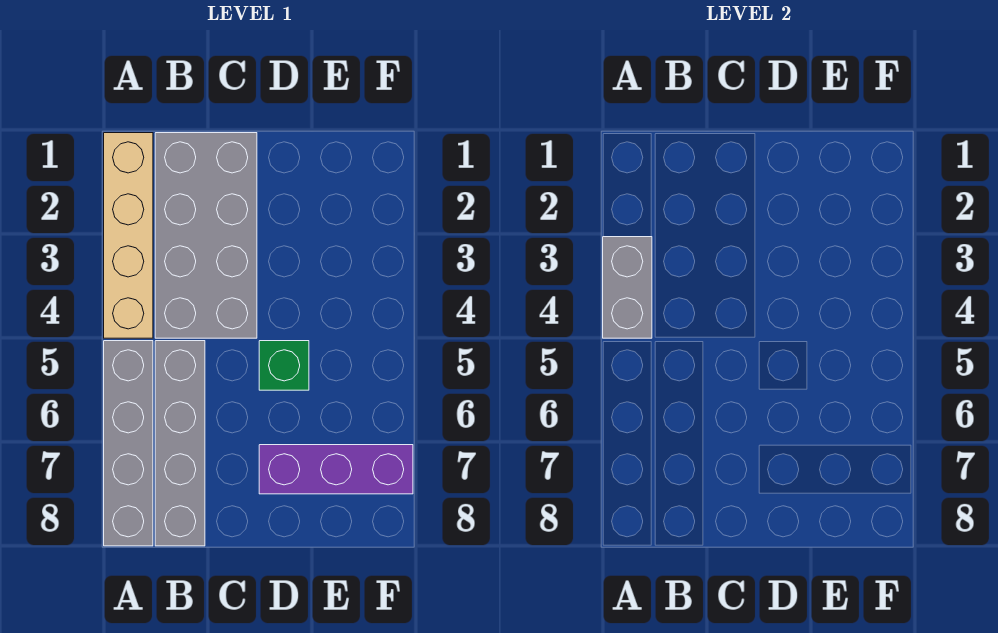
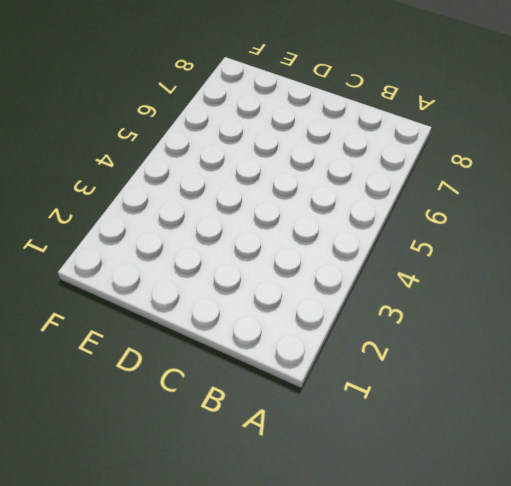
none -> tan brick A1:A4 level 1
none -> grey brick A5:A8 level 1

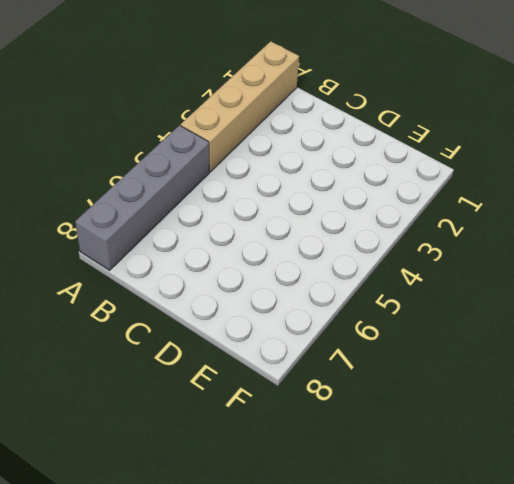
none -> grey brick B1:C4 level 1
none -> grey brick B5:B8 level 1

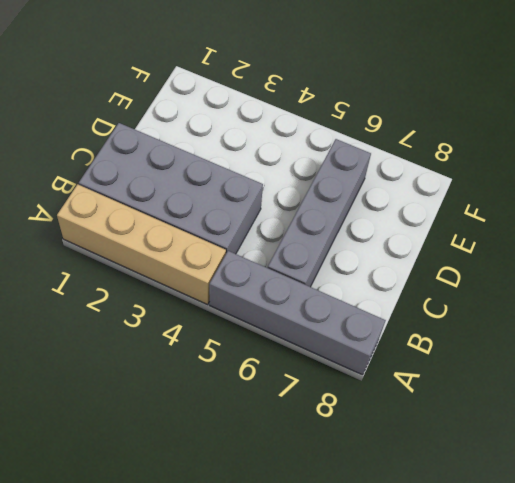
grey brick B6:E6 level 1 -> grey brick B5:B8 level 1
none -> green brick D5 level 1
none -> purple brick D7:F7 level 1

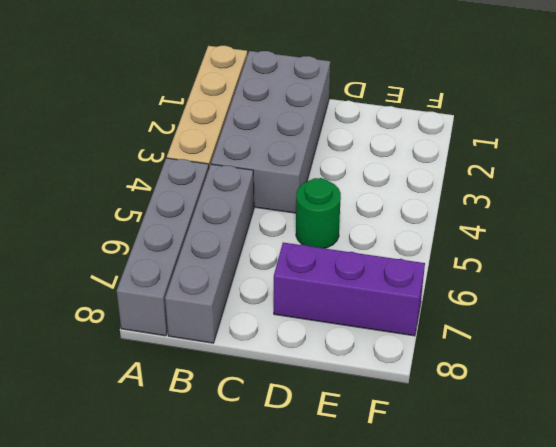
green round brick D5 level 1 -> green brick D5 level 1
none -> grey brick A3:A4 level 2

